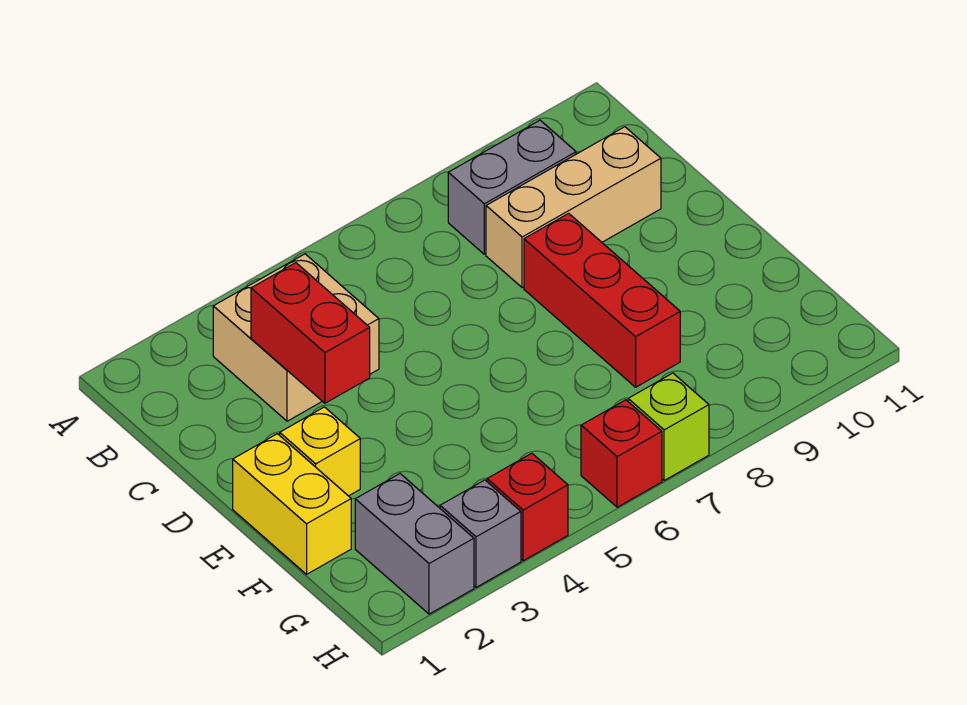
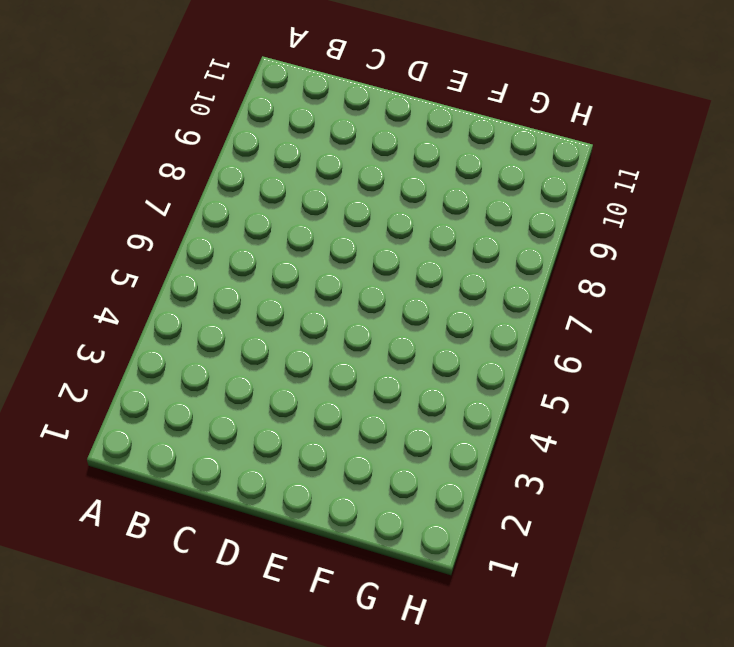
none -> tan brick B3:C4 level 1
none -> grey brick B8:B9 level 1
none -> tan brick C8:C10 level 1

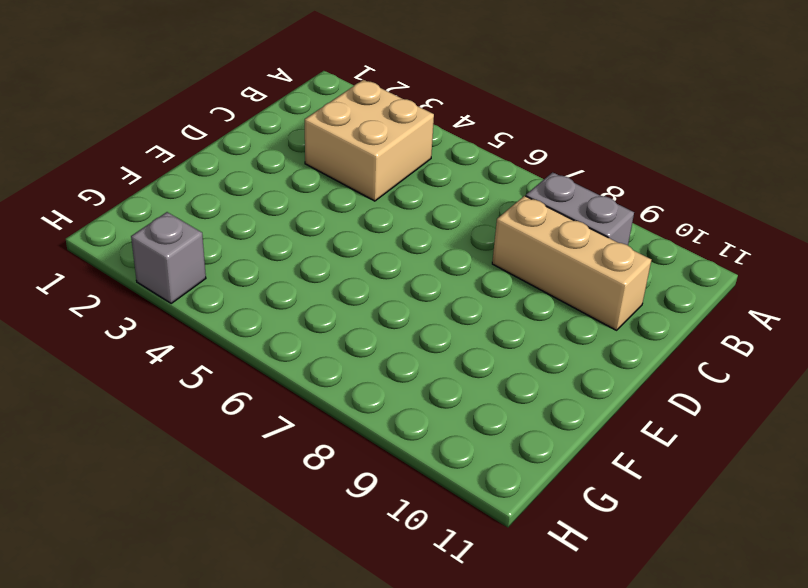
none -> red brick D8:F8 level 1
none -> yellow brick E1:F1 level 1
none -> yellow brick E2 level 1

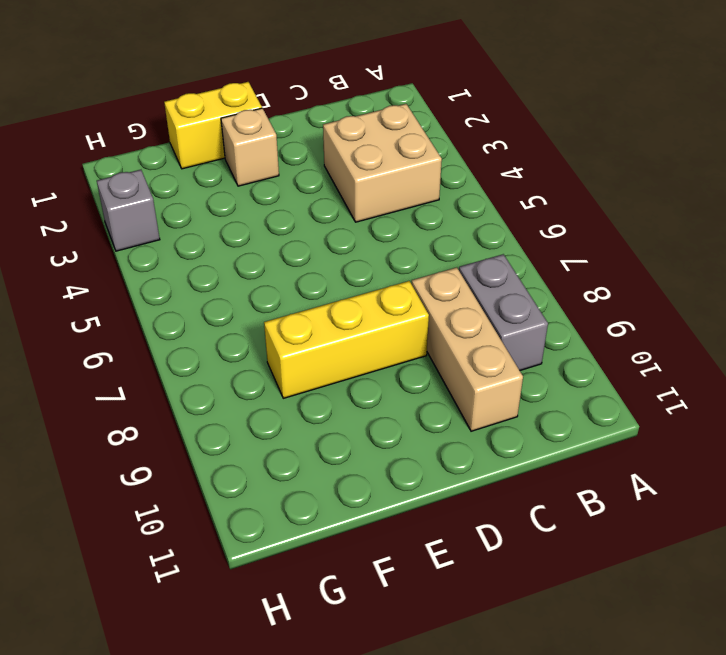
yellow brick D8:F8 level 1 -> red brick D8:F8 level 1
tan brick E2 level 1 -> yellow brick E2 level 1
none -> grey brick G2:H2 level 1
none -> red brick H4 level 1
none -> red brick H6 level 1

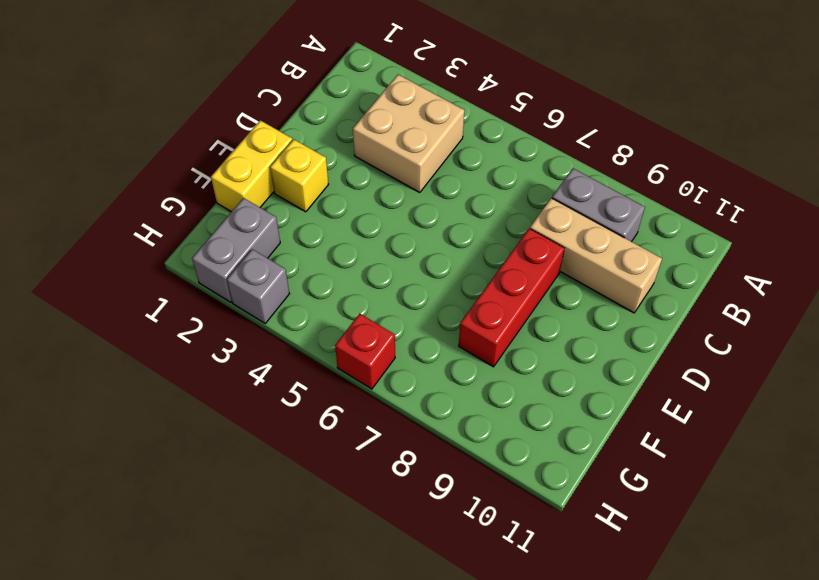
none -> red brick H4 level 1
none -> lime brick H7 level 1
none -> red brick C3:D3 level 2

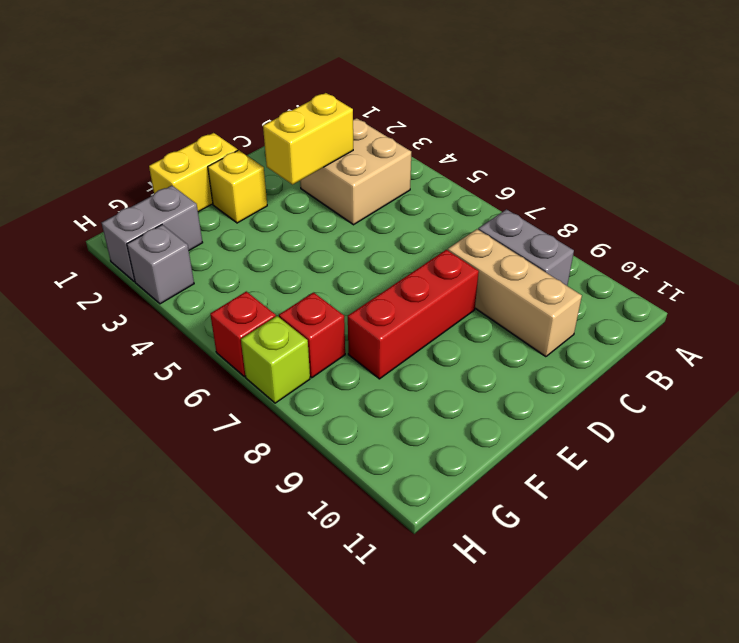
yellow brick C3:D3 level 2 -> red brick C3:D3 level 2
red brick G7 level 1 -> red brick H4 level 1

